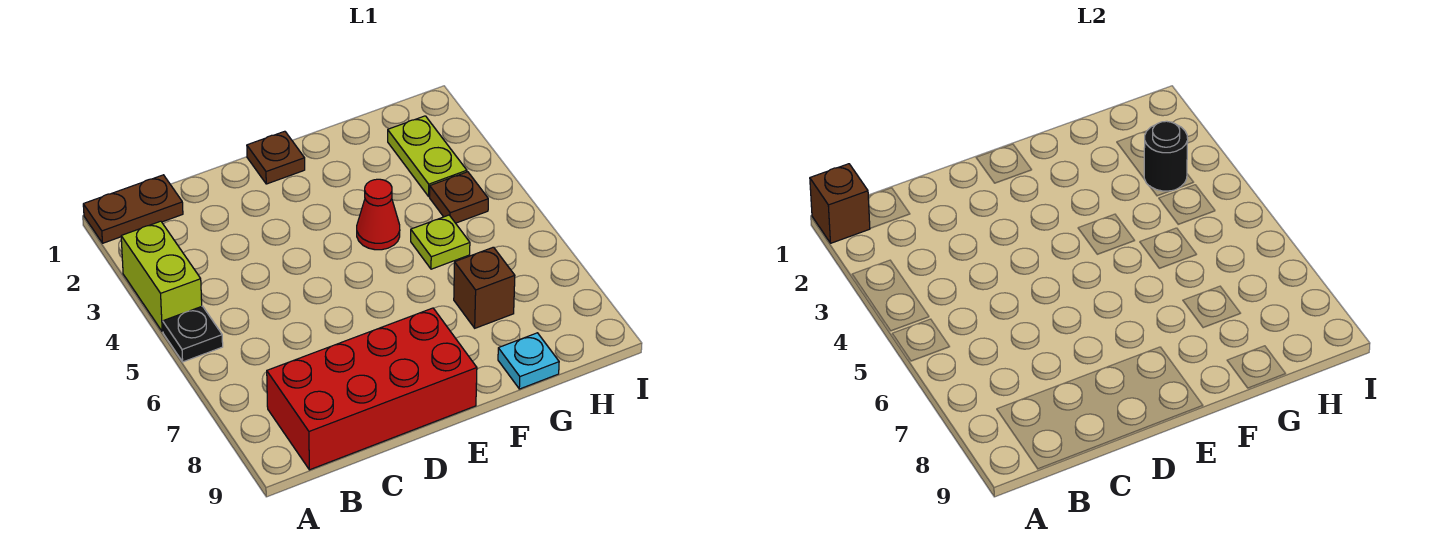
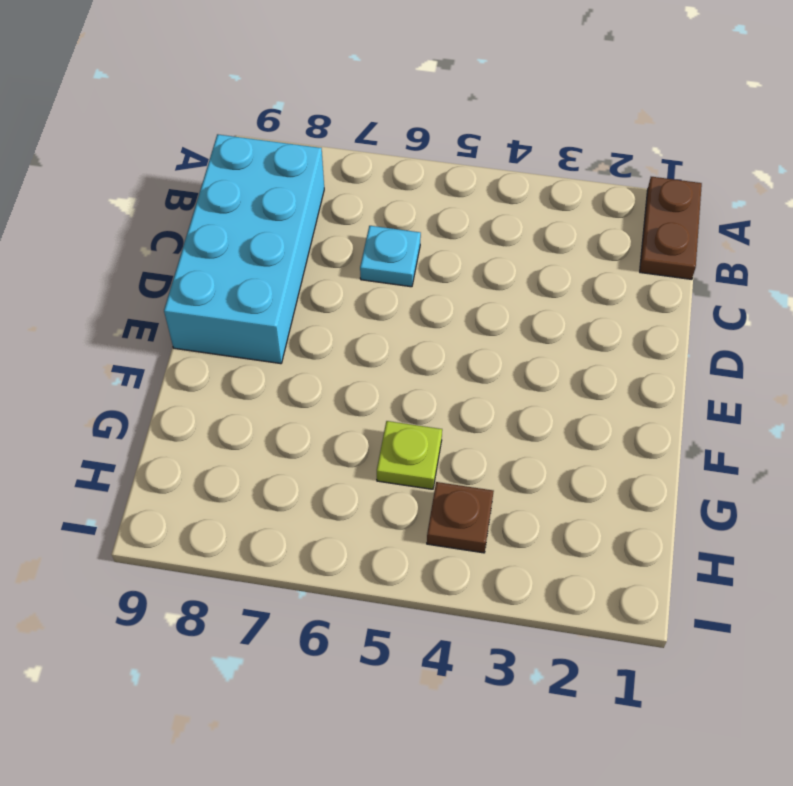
cyan brick B8:E9 level 1 -> red brick B8:E9 level 1
cyan plate C6 level 1 -> cyan plate G9 level 1
none -> lime brick A3:A4 level 1
none -> black plate A5 level 1
none -> brown plate E1 level 1

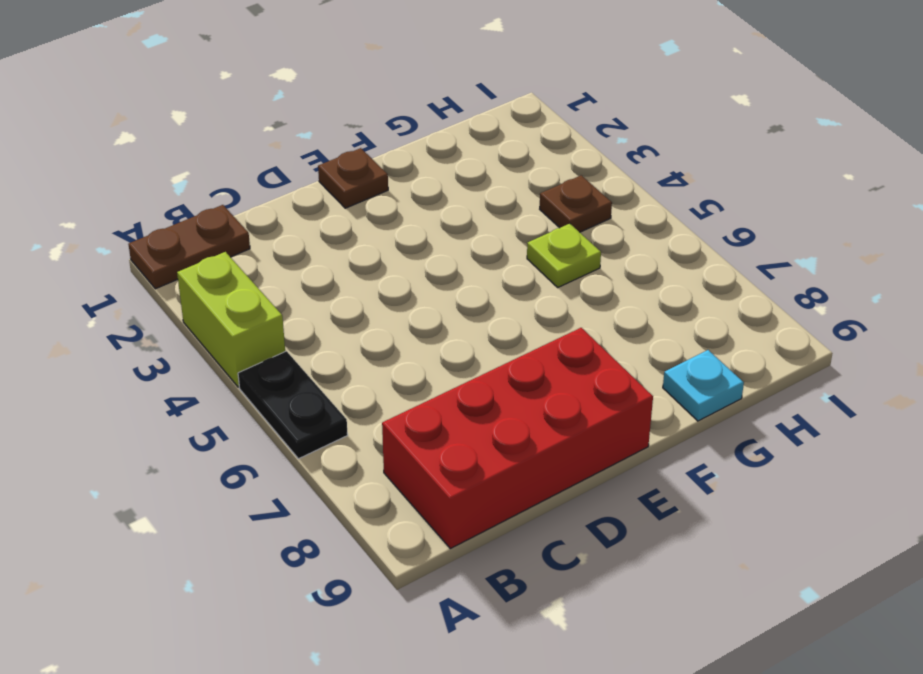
black plate A5:A6 level 1 -> black plate A5 level 1
none -> red cone F4 level 1
none -> brown brick G7 level 1
none -> lime plate H2:H3 level 1

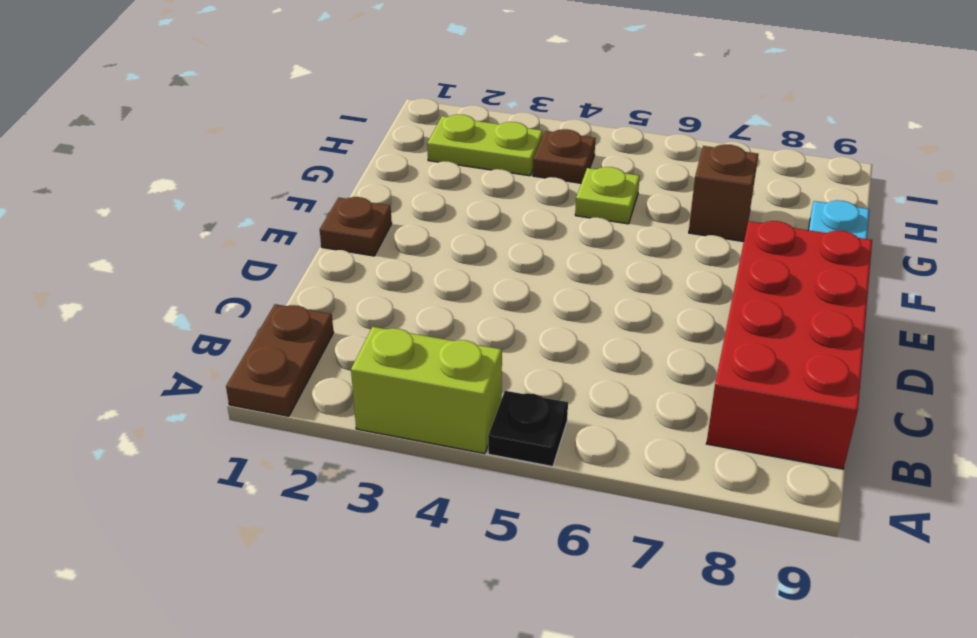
none -> red cone F4 level 1
none -> brown brick A1 level 2
none -> black round brick H3 level 2

